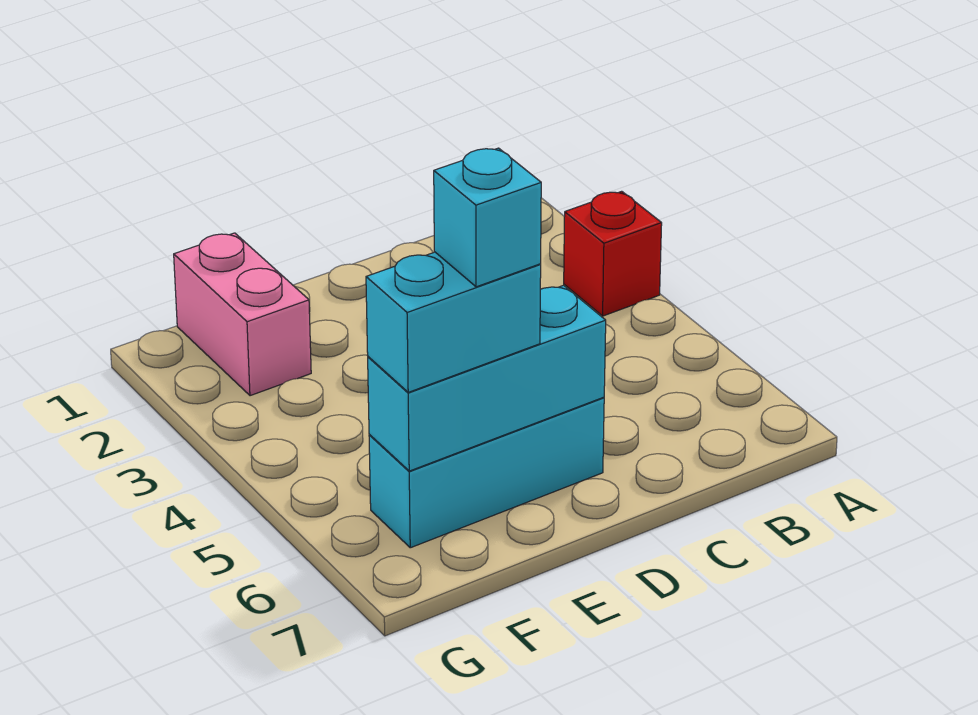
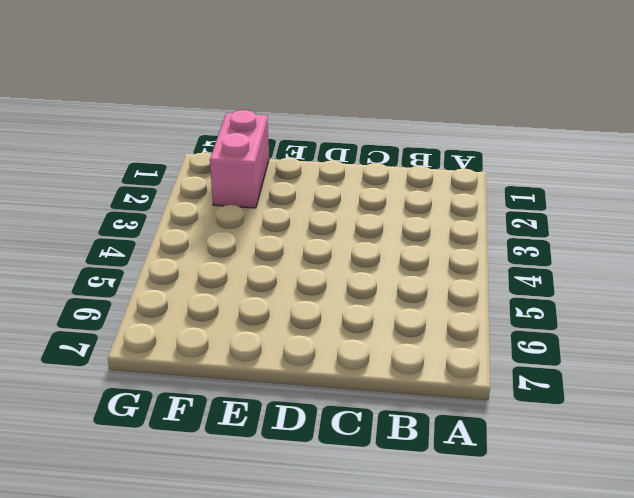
none -> red brick A3 level 1
none -> cyan brick D6:F6 level 1

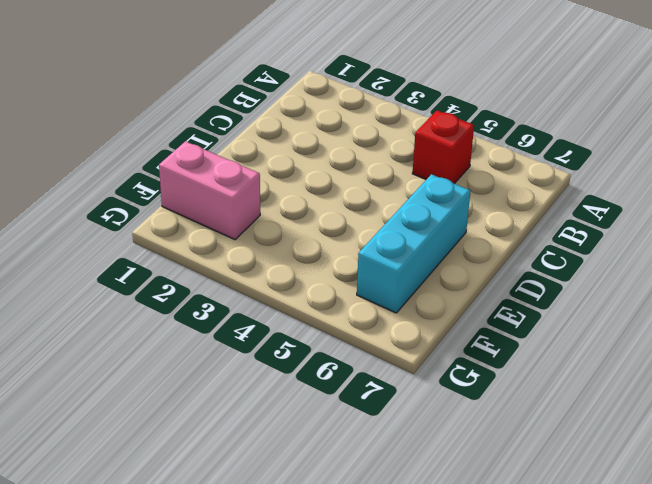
red brick B5 level 1 -> red brick A3 level 1
none -> cyan brick D6:F6 level 2
none -> cyan brick E6:F6 level 3

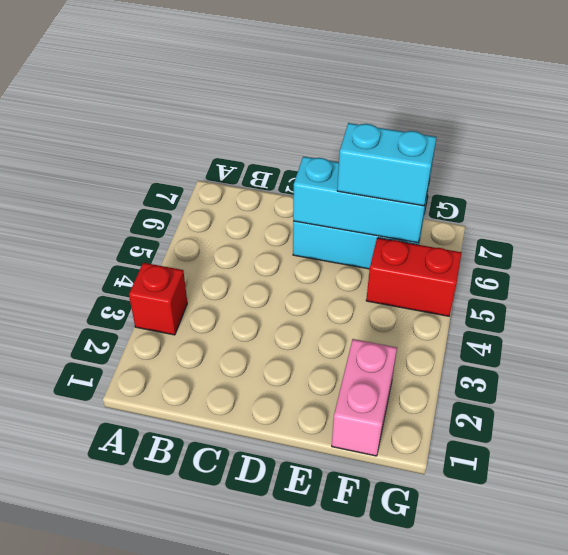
red brick F5:G5 level 1 -> none
none -> cyan brick E6 level 4

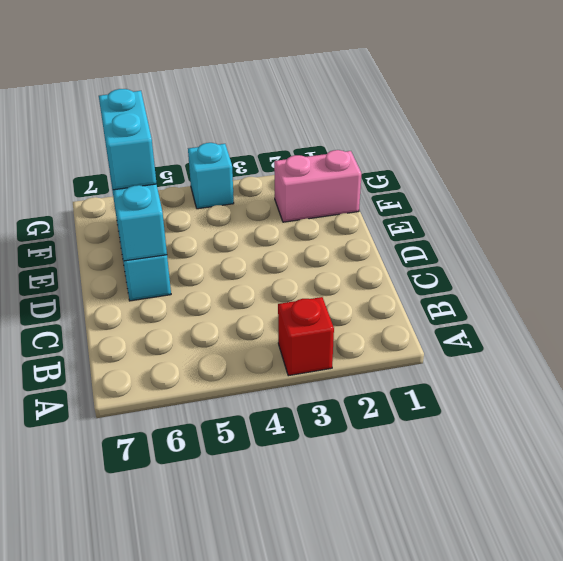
cyan brick G4 level 1 -> cyan brick E6 level 4

